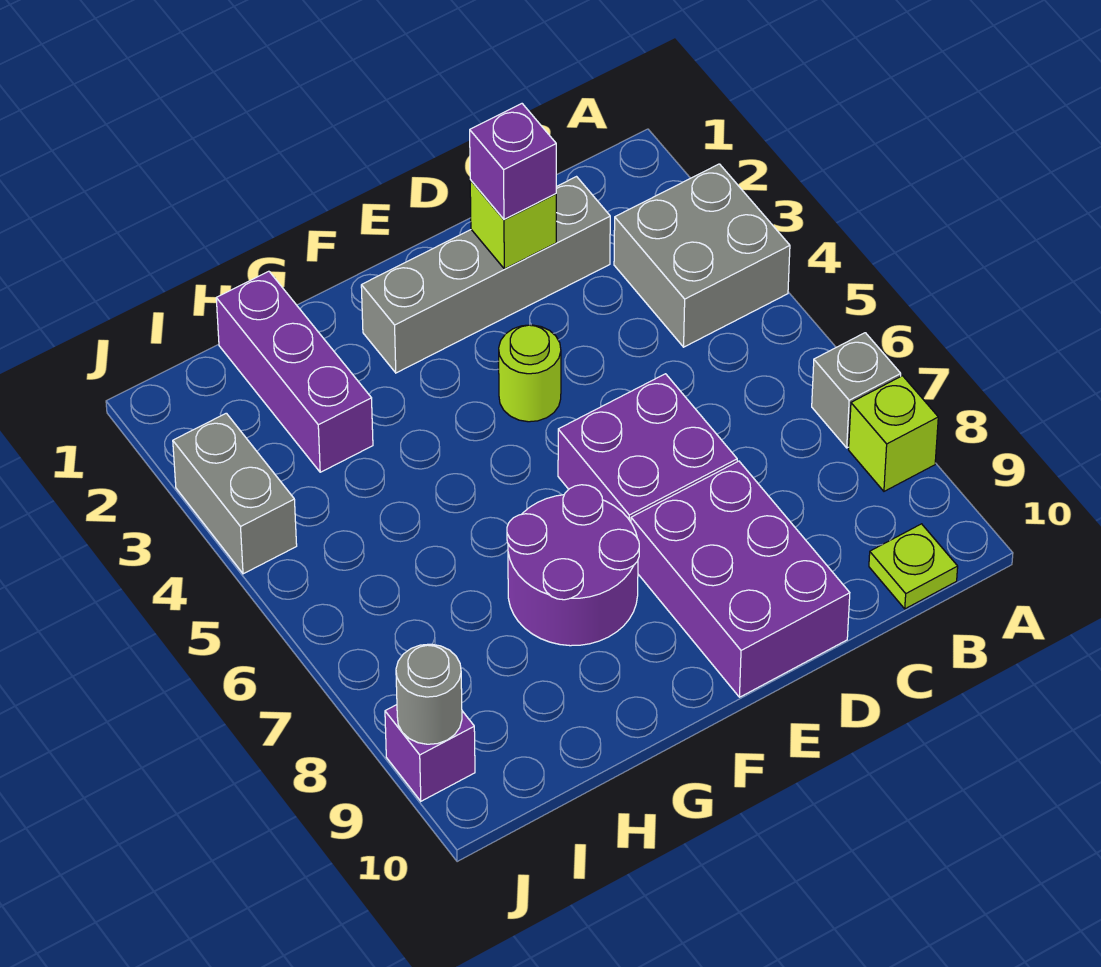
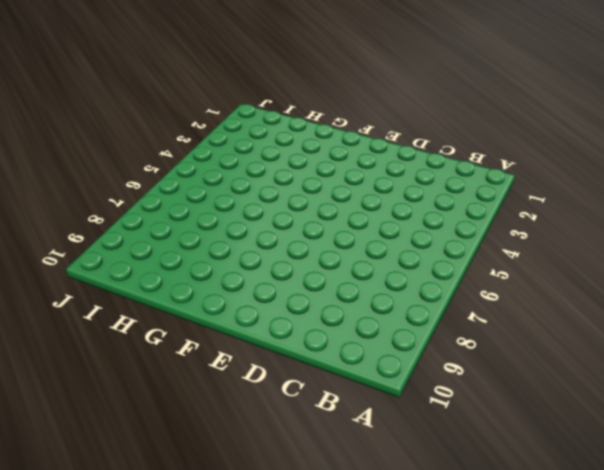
none -> grey brick A3:B4 level 1
none -> grey brick A7 level 1
none -> lime brick A8 level 1

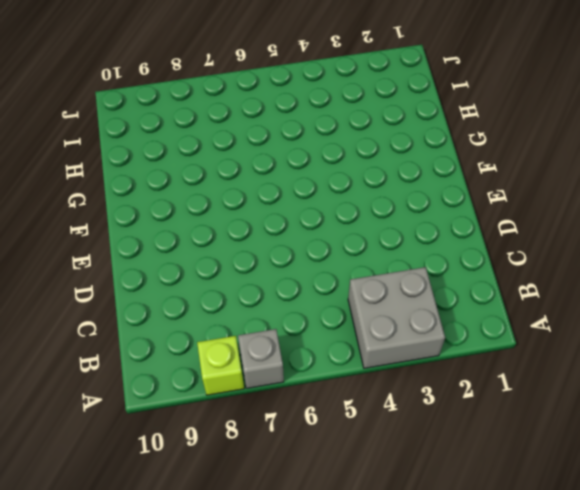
none -> lime plate B10 level 1
none -> grey brick C2:F2 level 1
none -> purple brick D6:E7 level 1

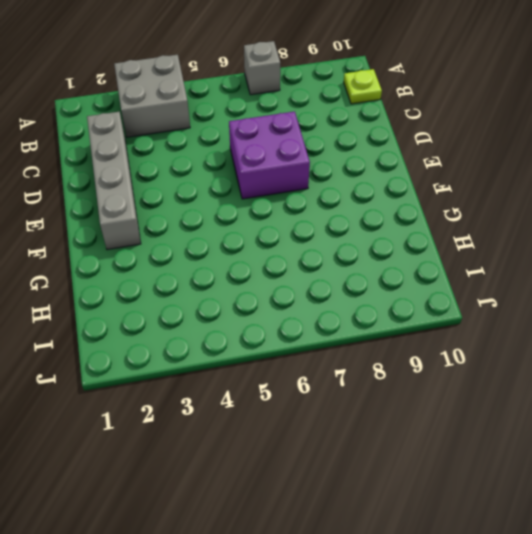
none -> lime brick A8 level 1
none -> purple brick D8:E10 level 1
none -> lime round brick E4 level 1

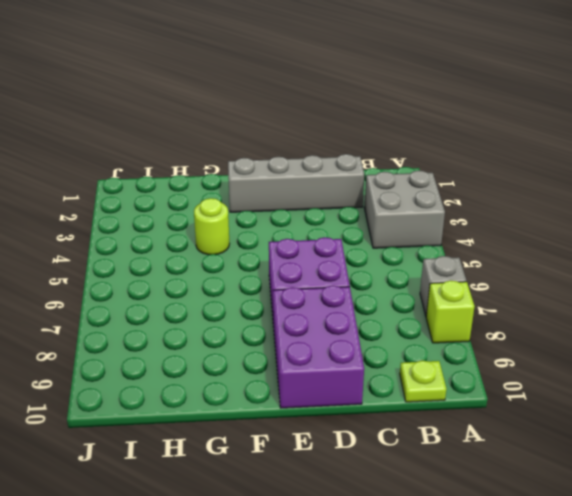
lime round brick G4 level 1 -> lime round brick E4 level 1
none -> purple round brick F7:G8 level 1
none -> purple brick H1:H3 level 1
none -> grey brick J3:J4 level 1

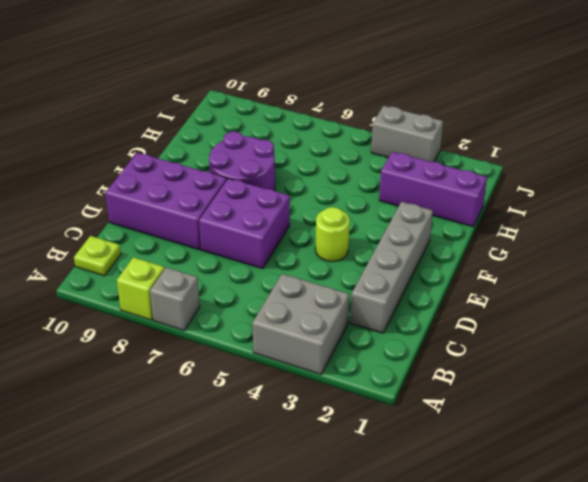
none -> purple brick J9 level 1
none -> lime brick D2 level 2
none -> grey round brick J9 level 2

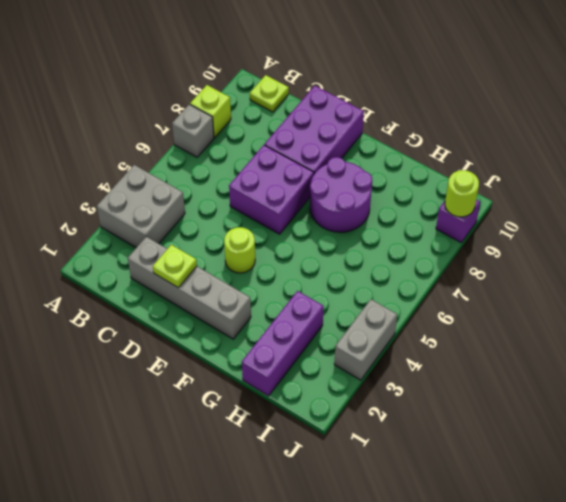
lime plate D2 level 2 -> lime brick D2 level 2
lime round brick J9 level 2 -> grey round brick J9 level 2
none -> purple brick D2 level 3

